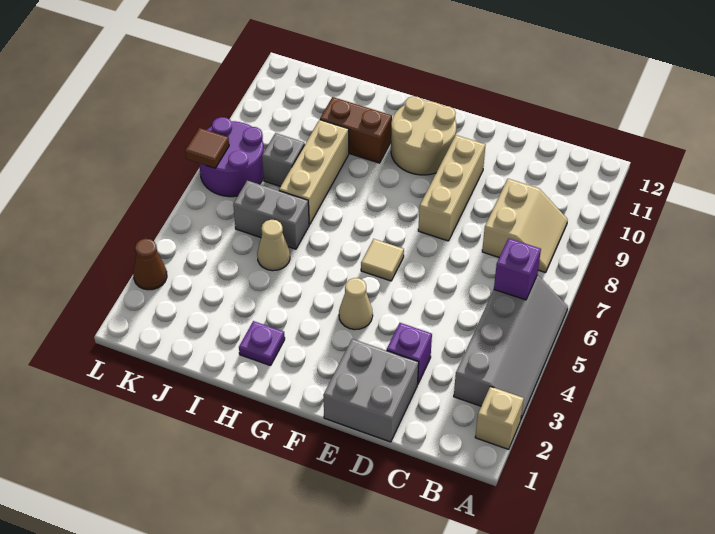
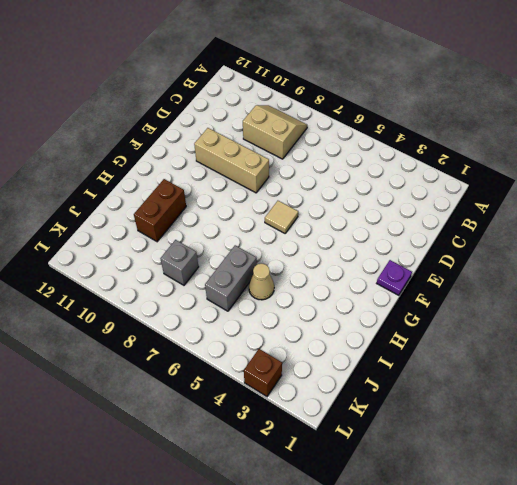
purple plate F1 level 1 -> purple plate H2 level 1
brown brick L3 level 1 -> brown cone L3 level 1
none -> tan brick A2 level 1
none -> grey slope A3:B6 level 1 top B
none -> grey brick D1:E2 level 1

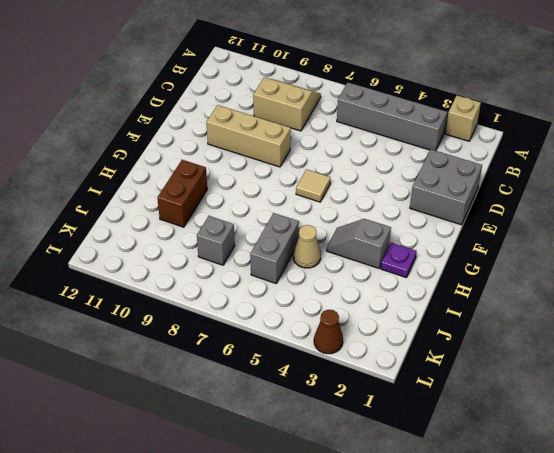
grey slope H3:H4 level 1 top 3 -> none
none -> purple brick D3 level 1
none -> tan cone F4 level 1
none -> tan round brick F10:G11 level 1

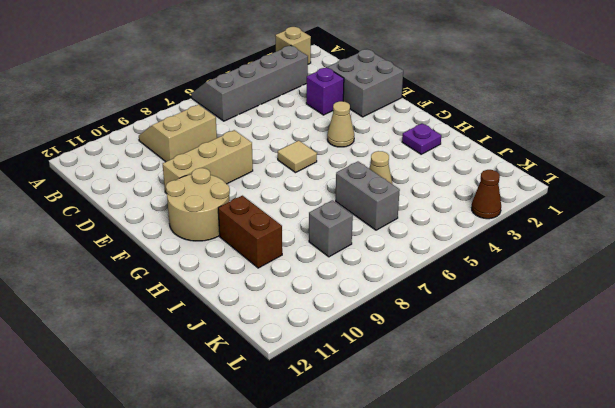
none -> tan brick I7:I9 level 1
none -> purple round brick K7:L8 level 1
none -> purple brick B6 level 2

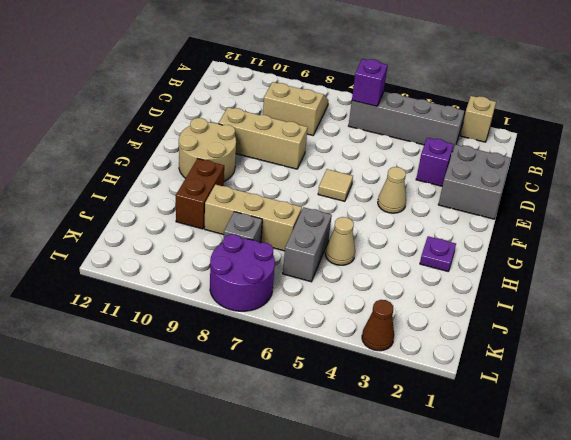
none -> brown tile L7 level 2

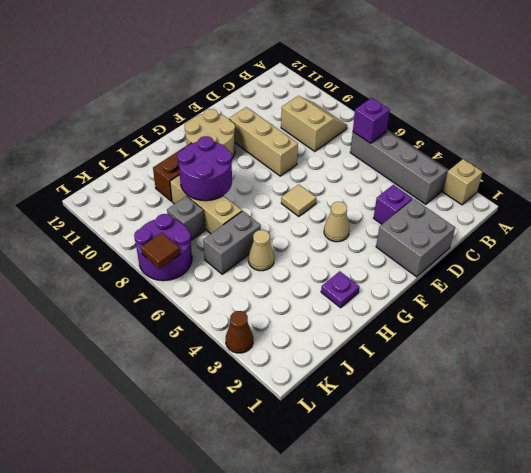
purple round brick H8:I9 level 2 -> none

